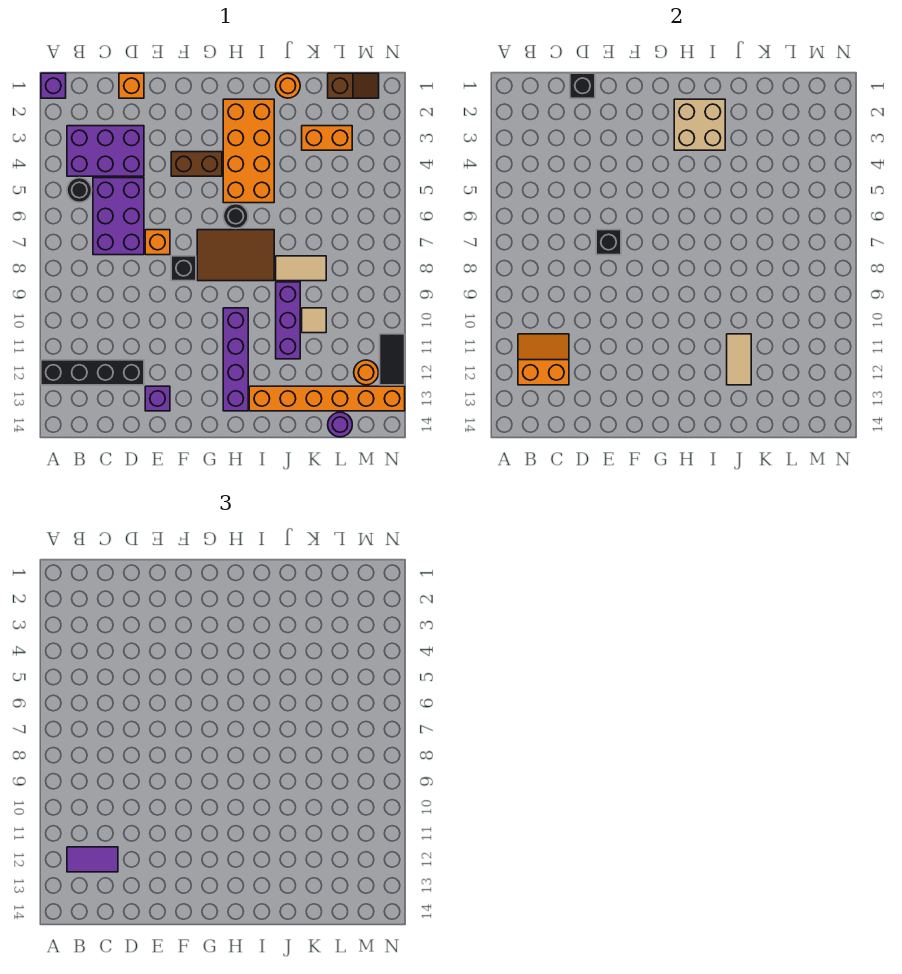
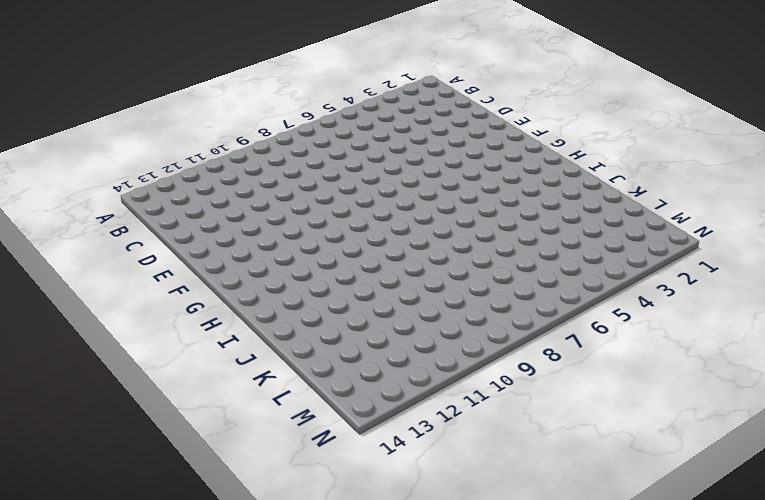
none -> purple brick A1 level 1
none -> black brick A12:D12 level 1
none -> purple brick B3:D4 level 1
none -> black round brick B5 level 1

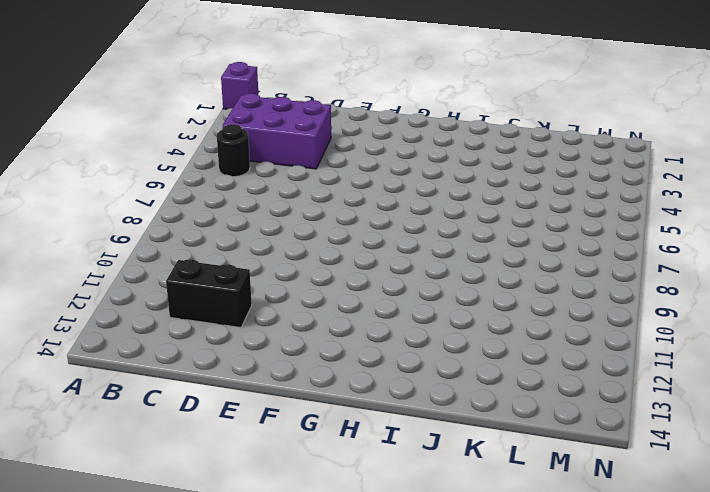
black brick C12:D12 level 1 -> black brick A12:D12 level 1
none -> purple brick C5:D7 level 1
none -> orange brick D1 level 1
none -> orange brick E7 level 1
none -> purple brick E13 level 1

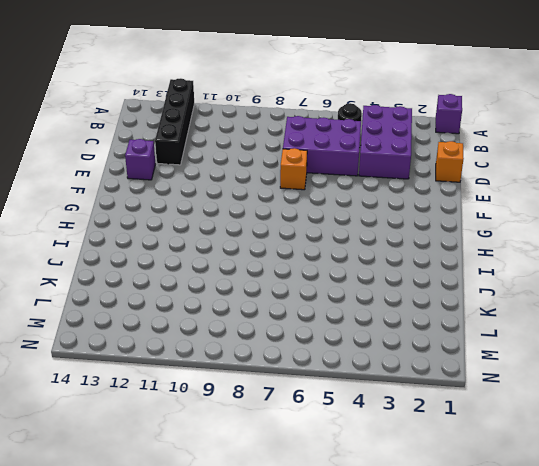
none -> brown brick F4:G4 level 1
none -> black brick F8 level 1
none -> brown tile G7:I8 level 1
none -> orange brick H2:I5 level 1

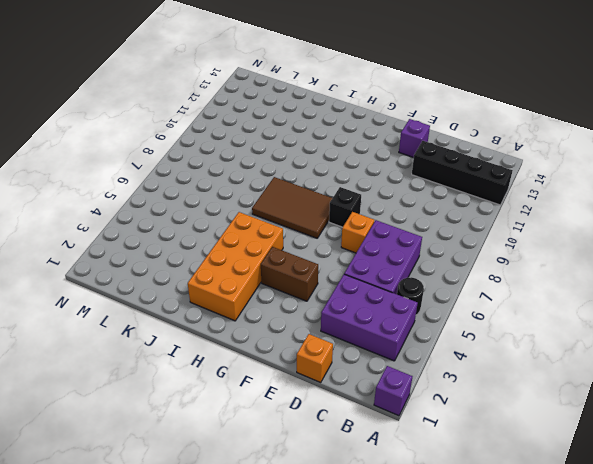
none -> black round brick H6 level 1
none -> purple brick H10:H13 level 1
none -> orange brick I13:N13 level 1
none -> orange round brick J1 level 1

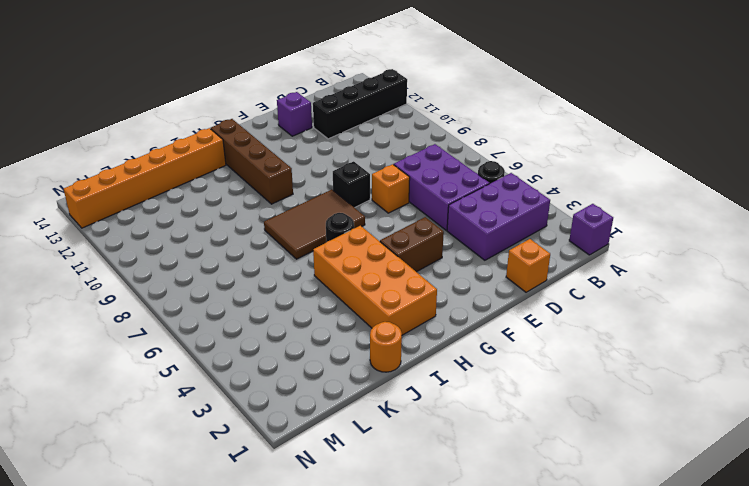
brown brick H10:H13 level 1 -> purple brick H10:H13 level 1
none -> tan tile J8:K8 level 1
none -> purple brick J9:J11 level 1
none -> orange brick K3:L3 level 1
none -> tan tile K10 level 1

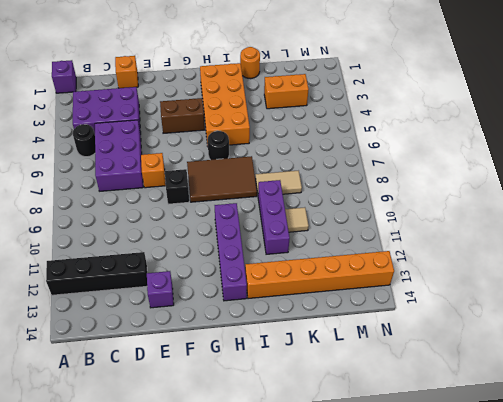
none -> brown slope L1:M1 level 1 top L
none -> purple round brick L14 level 1
none -> orange round brick M12 level 1
none -> black tile N11:N12 level 1

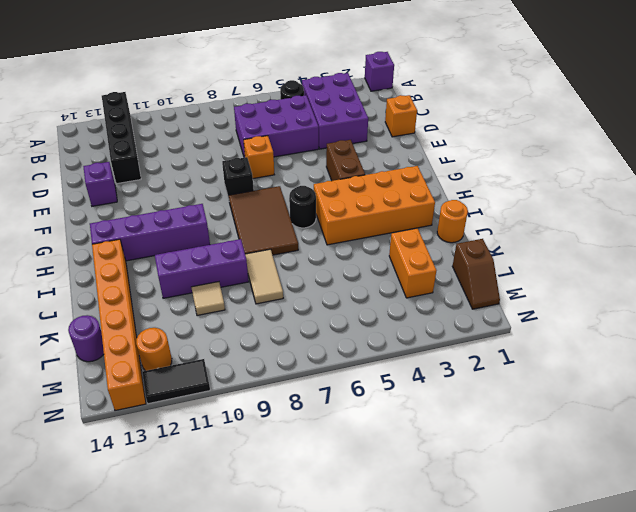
none -> orange slope B11:C12 level 2 top 12
none -> black brick D1 level 2
none -> black brick E7 level 2
none -> tan brick H2:I3 level 2

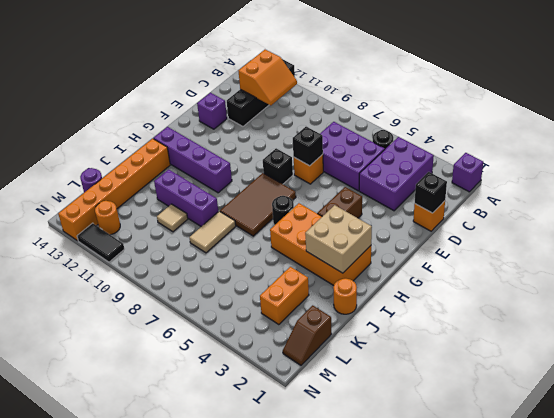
none -> tan tile J11:J12 level 2
none -> purple tile B12:C12 level 3

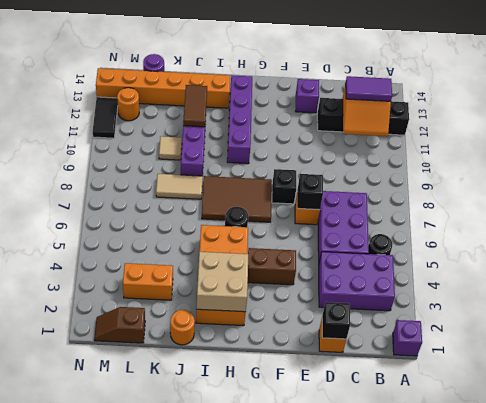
brown tile J11:J12 level 2 -> tan tile J11:J12 level 2

